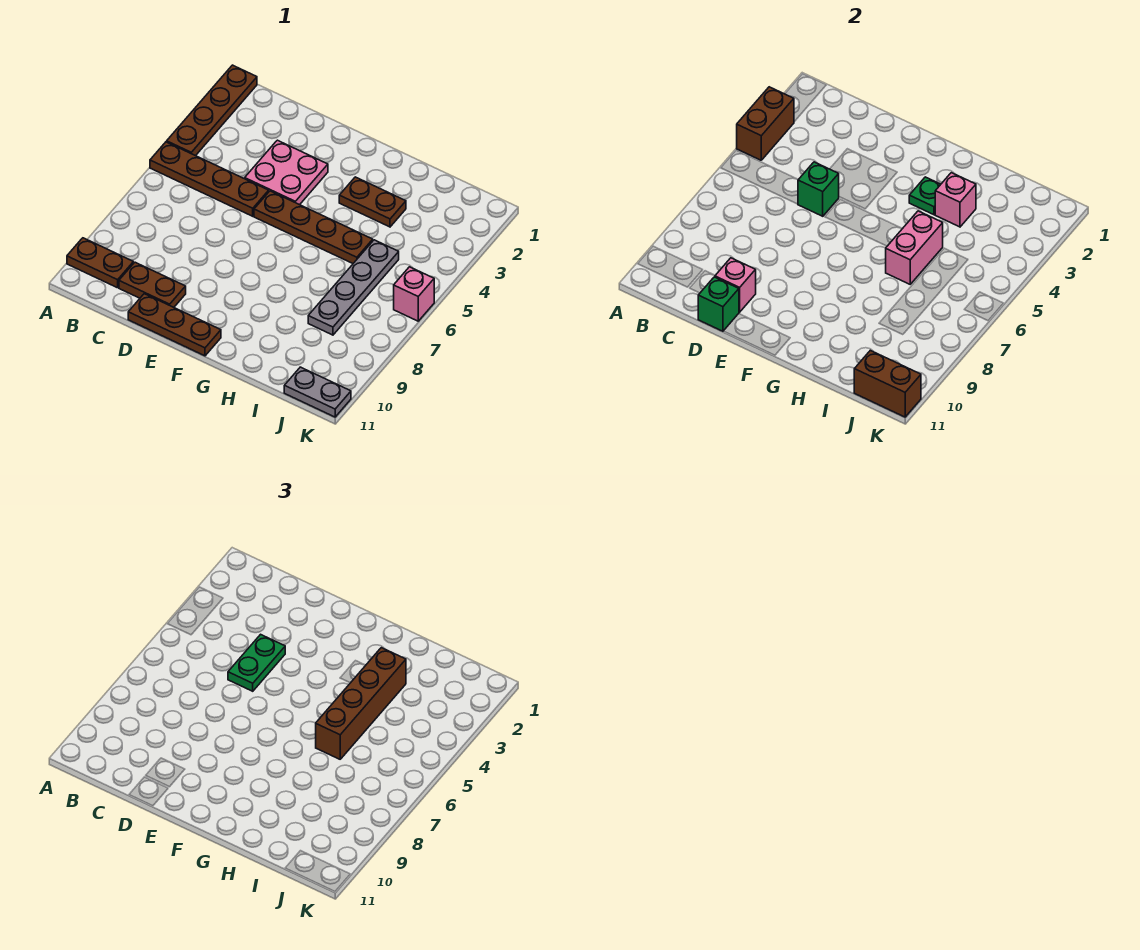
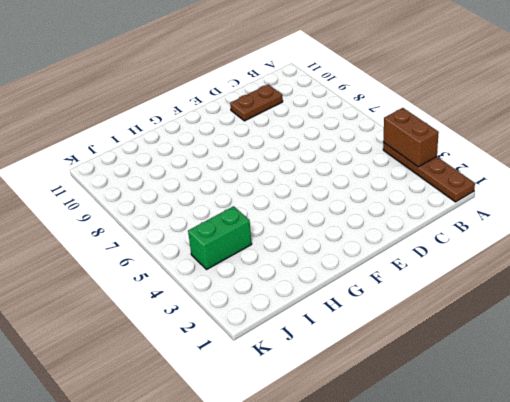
green brick I4:J4 level 1 -> none
none -> brown plate A5:D5 level 1
none -> brown plate A10:B10 level 1
none -> pink plate D3:E4 level 1

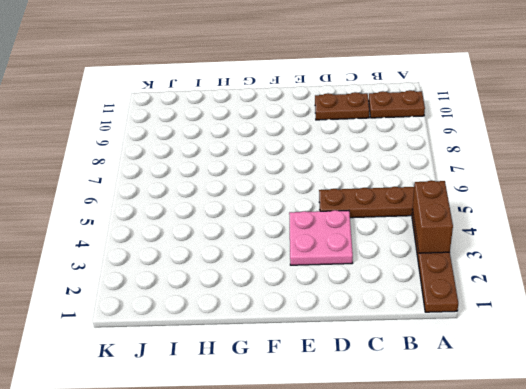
none -> brown plate D11:F11 level 1
none -> brown plate E5:H5 level 1
none -> brown plate G3:H3 level 1

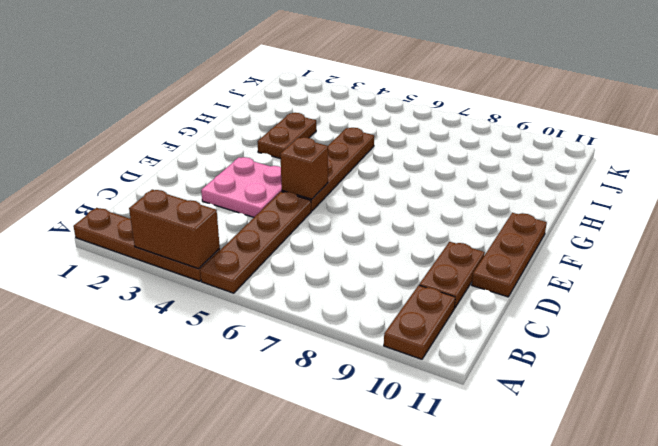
brown brick E5 level 2 -> none
none -> grey plate I5:I8 level 1
none -> grey plate J11:K11 level 1
none -> pink brick K6 level 1

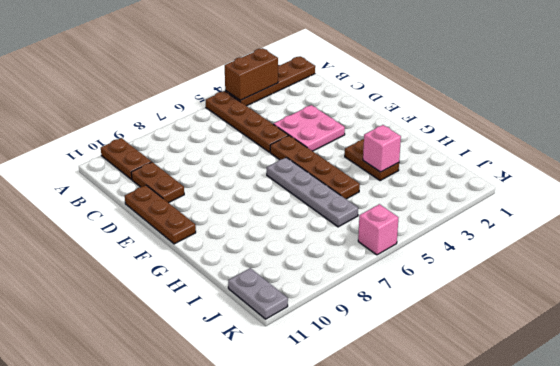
grey plate F6:I6 level 1 -> grey plate I5:I8 level 1
none -> green brick D5 level 2
none -> pink brick D10 level 2
none -> green brick D11 level 2

